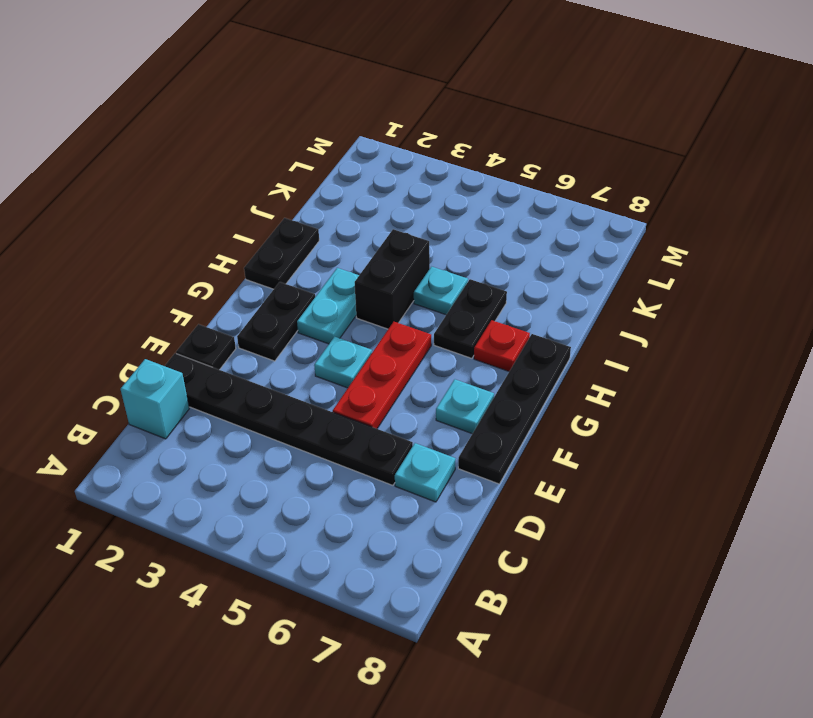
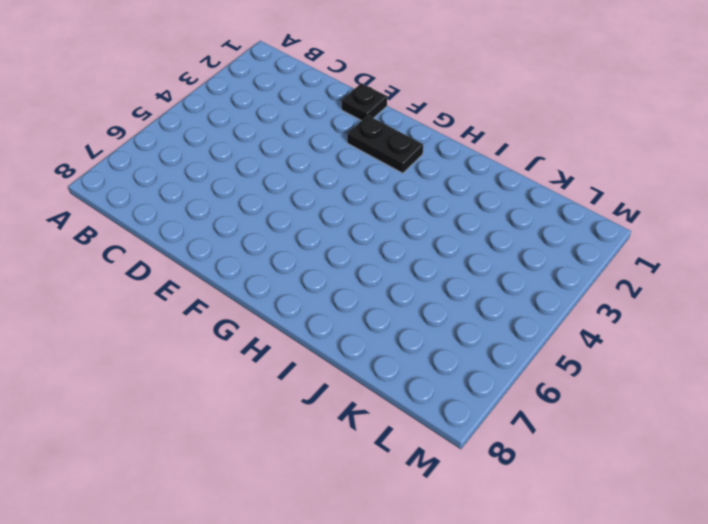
none -> cyan brick C1 level 1
none -> black plate D1:D6 level 1
none -> cyan plate D7 level 1

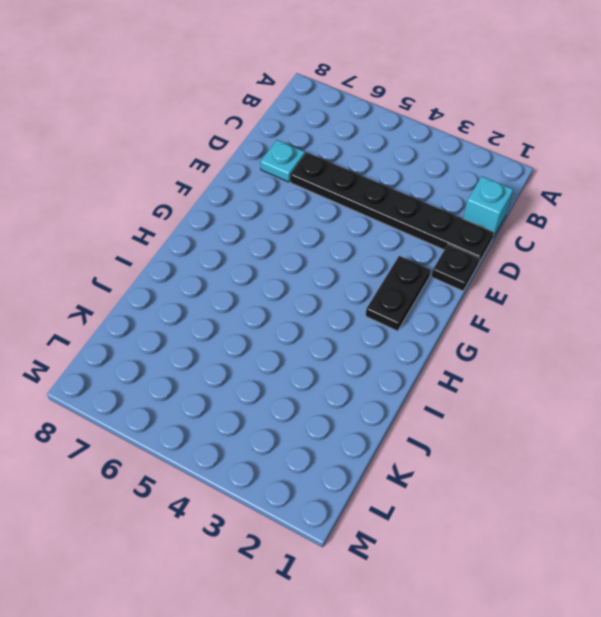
none -> red plate E5:G5 level 1
none -> black plate E8:H8 level 1
none -> cyan plate F4 level 1

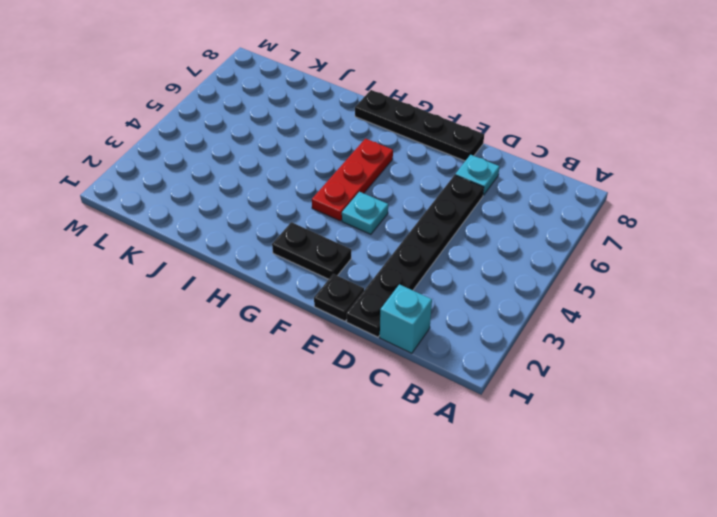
red plate G4:G6 level 1 -> red plate E5:G5 level 1
none -> cyan plate F7 level 1
none -> cyan plate G3:H3 level 1
none -> black plate H1:I1 level 1

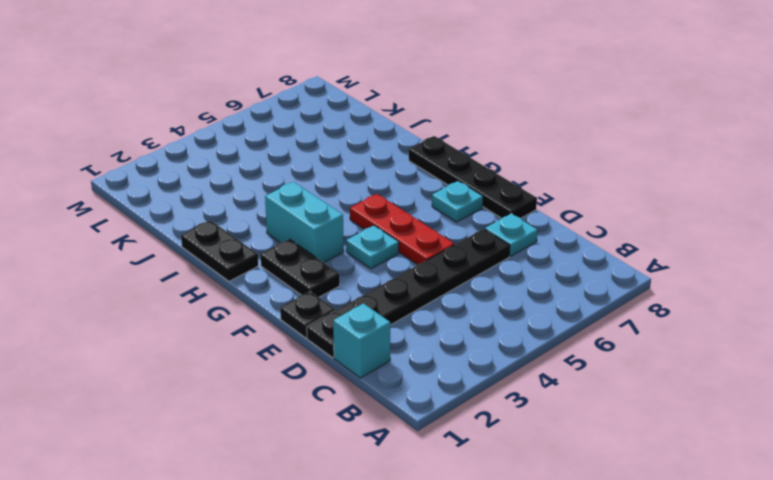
cyan brick G3:H3 level 1 -> cyan plate G3:H3 level 1
none -> black brick H4:I4 level 1
none -> black plate H6:I6 level 1
none -> red plate H7 level 1

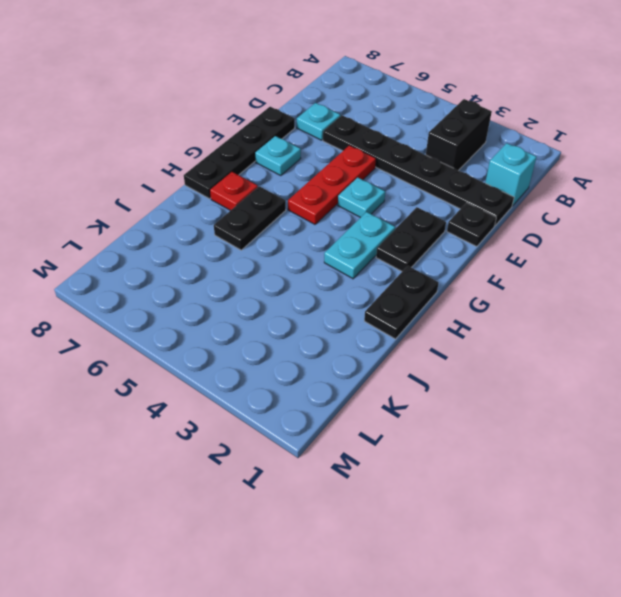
black brick B3:C3 level 1 -> black brick H4:I4 level 1
none -> cyan plate I5 level 1

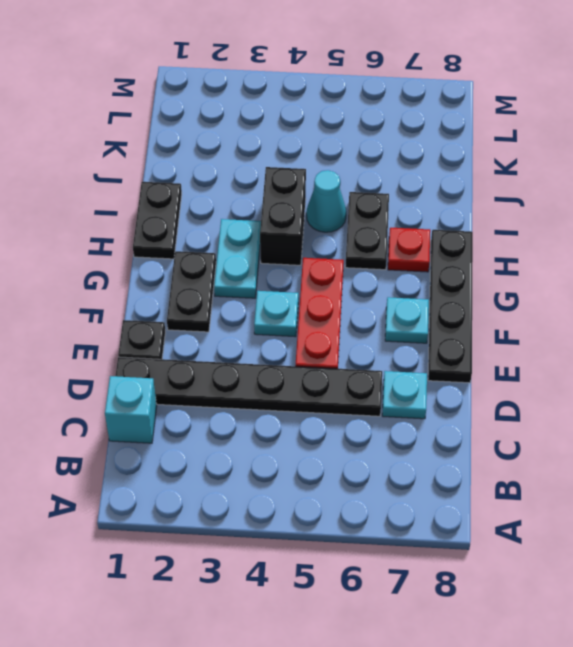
cyan cone I5 level 1 -> cyan plate I5 level 1

